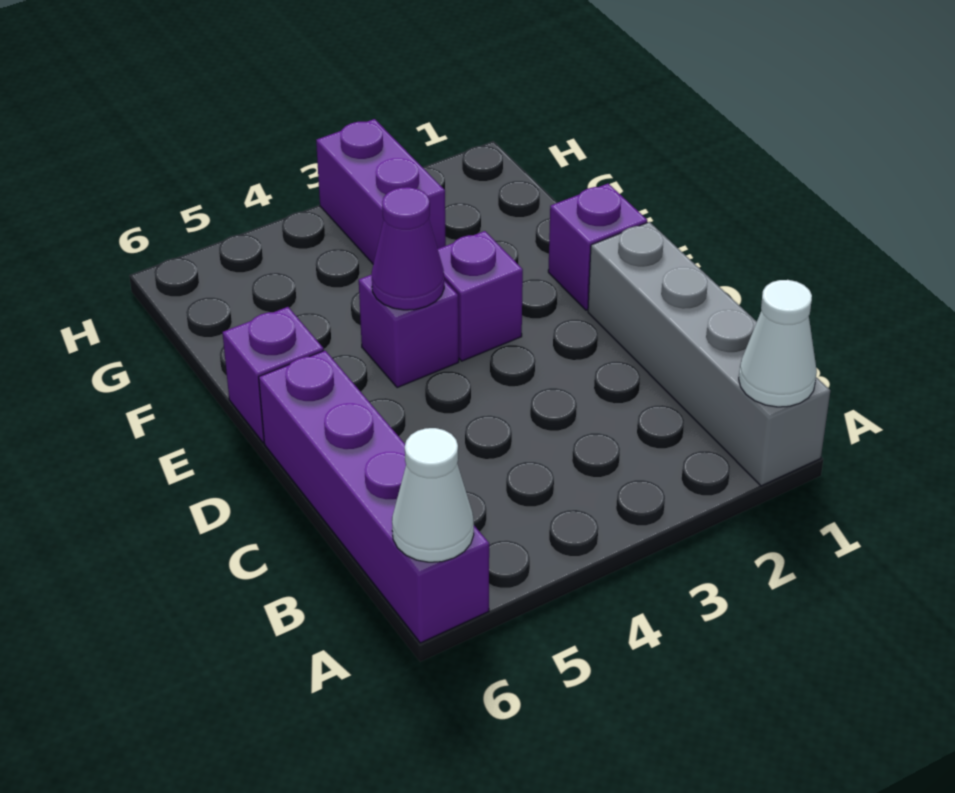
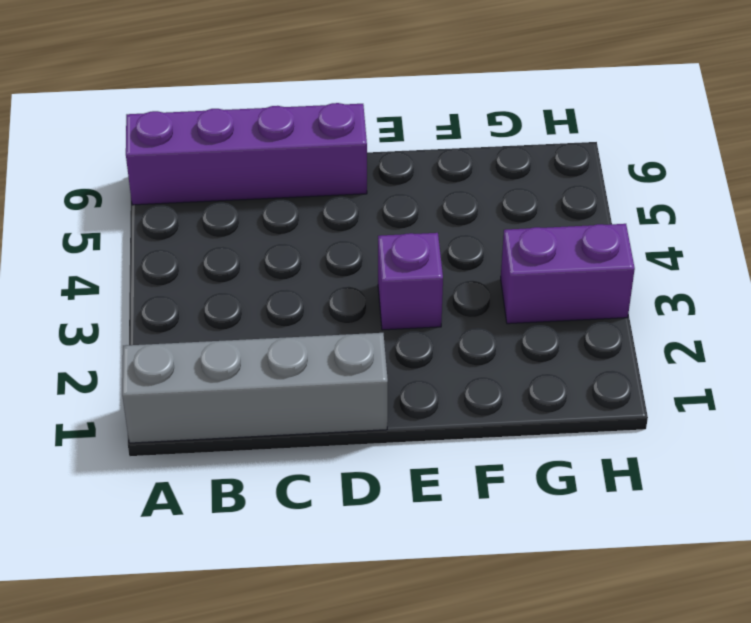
none -> purple brick E1 level 1
none -> purple brick E4 level 1

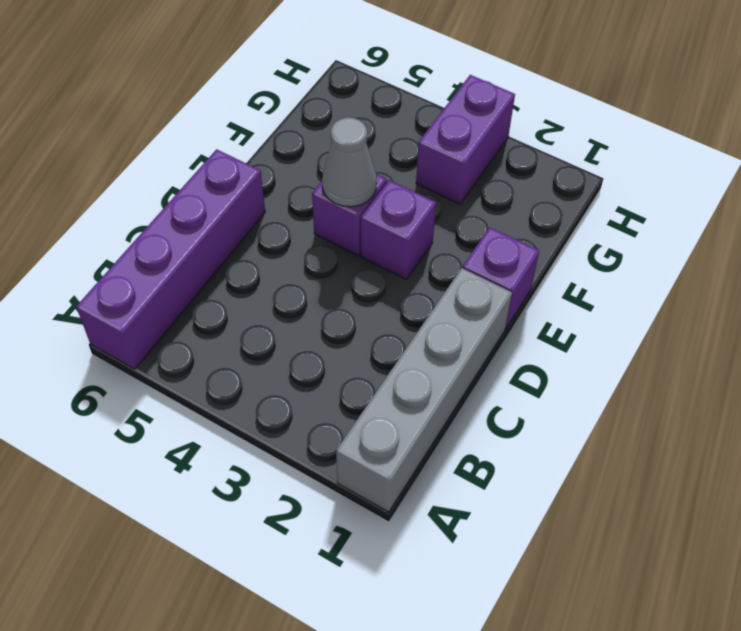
grey cone E4 level 2 -> purple cone E4 level 2
none -> purple brick E6 level 1
none -> white cone A1 level 2

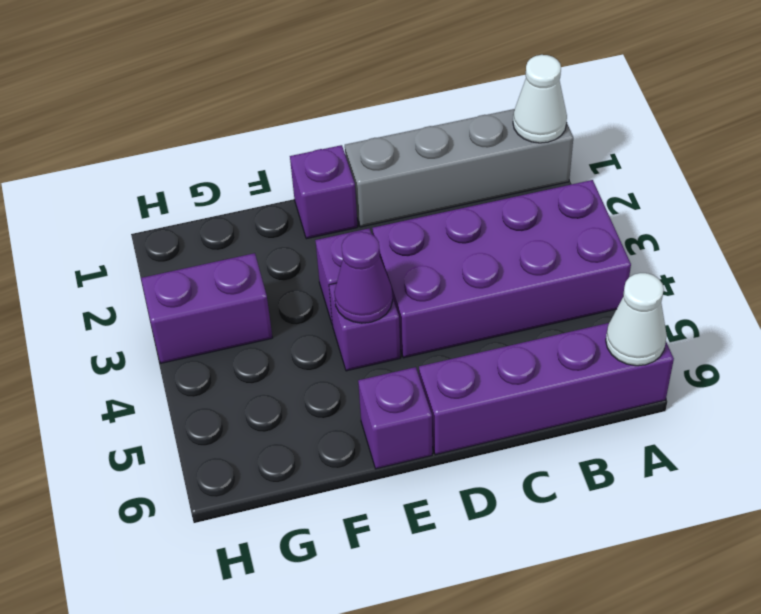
purple brick A3:D4 level 1 -> none

